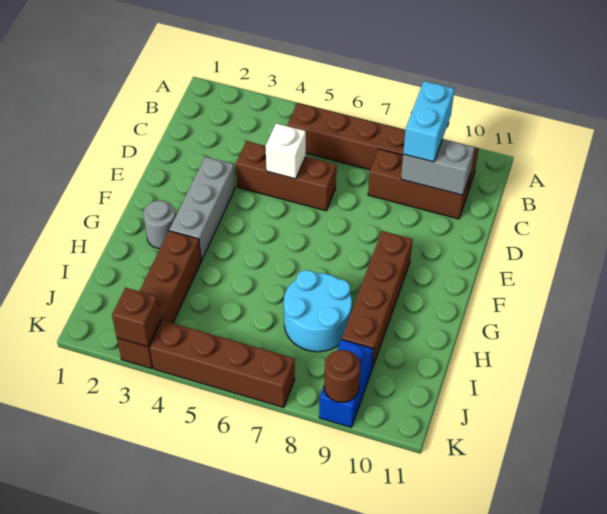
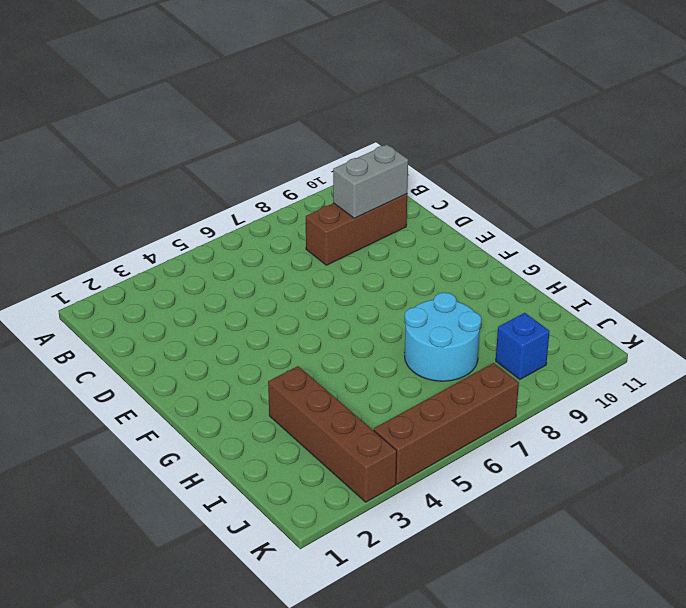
blue brick J9 level 1 -> blue brick J9:K9 level 1
none -> brown brick B5:B10 level 1
none -> brown brick D4:D6 level 1
none -> grey brick E3:G3 level 1

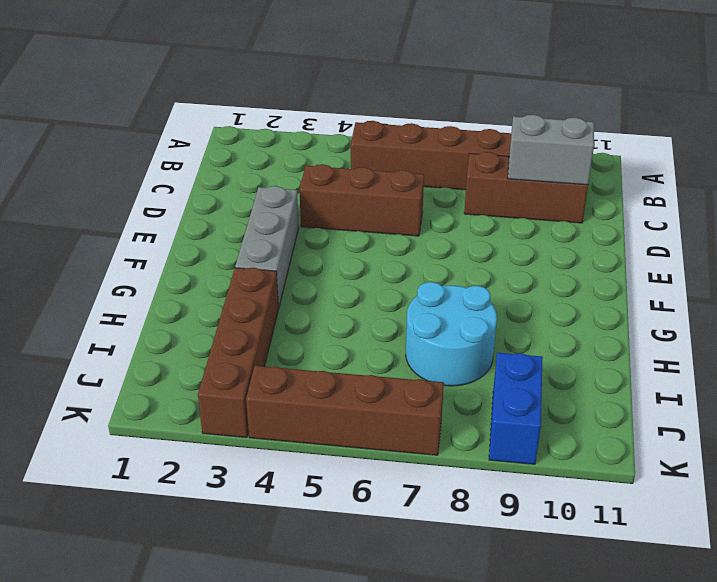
none -> brown brick F9:I9 level 1
none -> grey round brick G2 level 1
none -> white brick D5 level 2

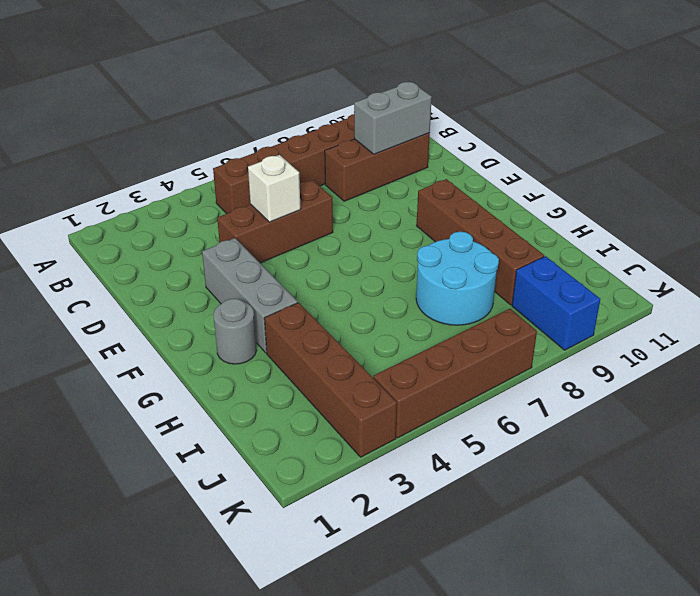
none -> brown brick K3 level 2
none -> brown round brick K9 level 2
none -> cyan brick B9:C9 level 3

